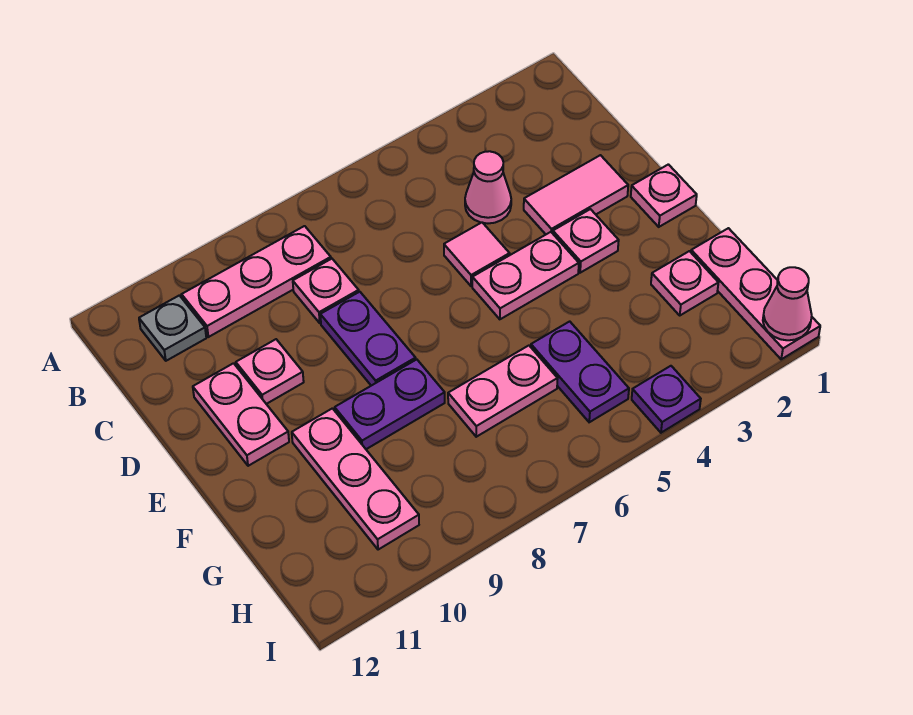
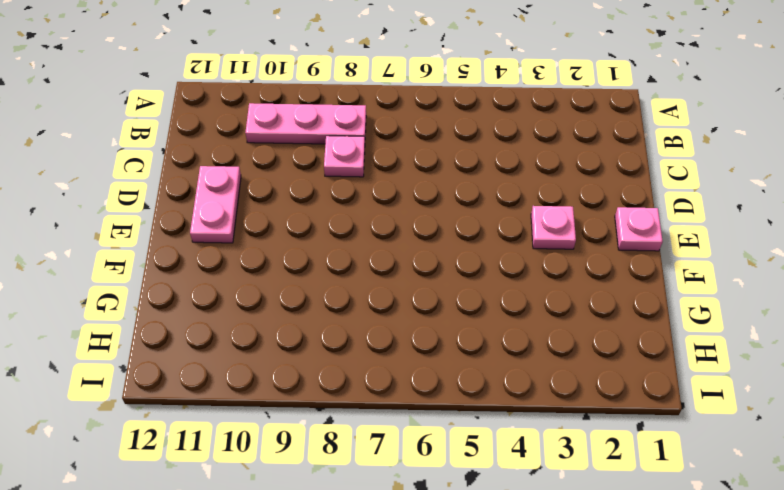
none -> grey plate B11 level 1
none -> pink cone C4 level 1
none -> pink tile D2:D3 level 1

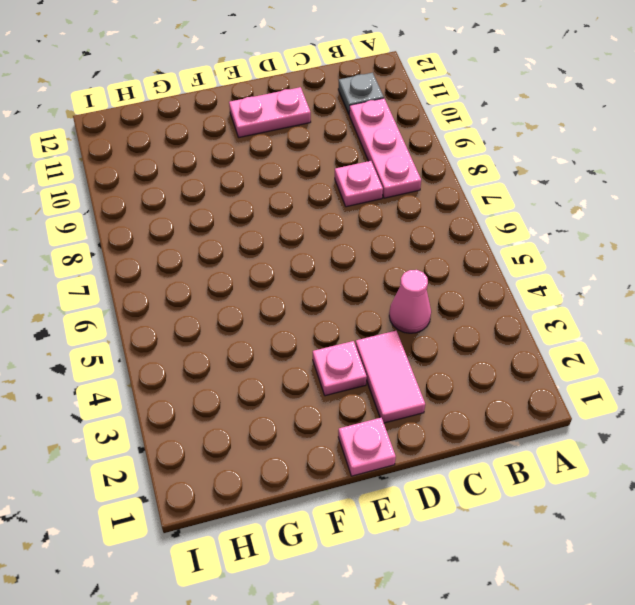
none -> pink tile D5 level 1
none -> purple plate D8:E8 level 1
none -> pink plate D10 level 1

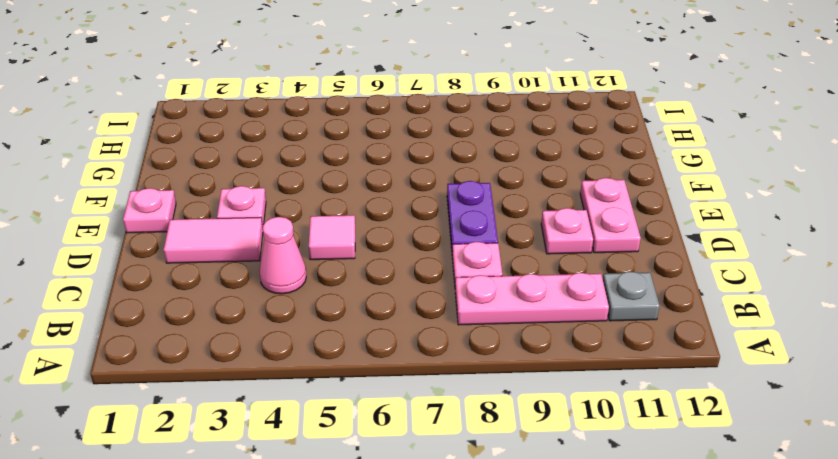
none -> pink plate E4:E5 level 1
none -> purple plate F8:F9 level 1
none -> pink plate F10:H10 level 1

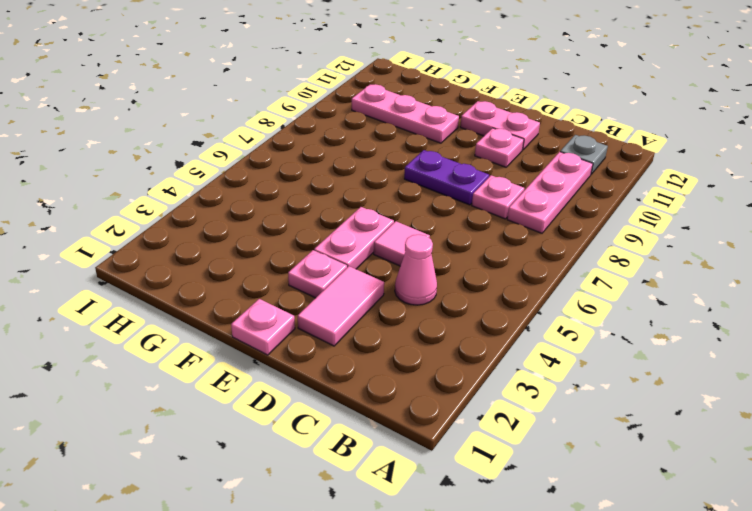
none -> purple plate F8:F9 level 1
none -> pink plate G1:I1 level 1
none -> pink plate G2 level 1

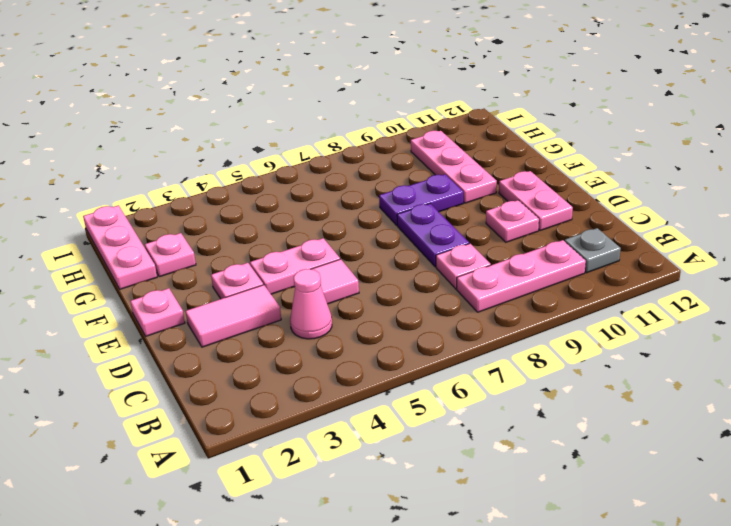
none -> purple plate G5:H5 level 1
none -> pink plate G6:G7 level 1
none -> purple plate I4 level 1

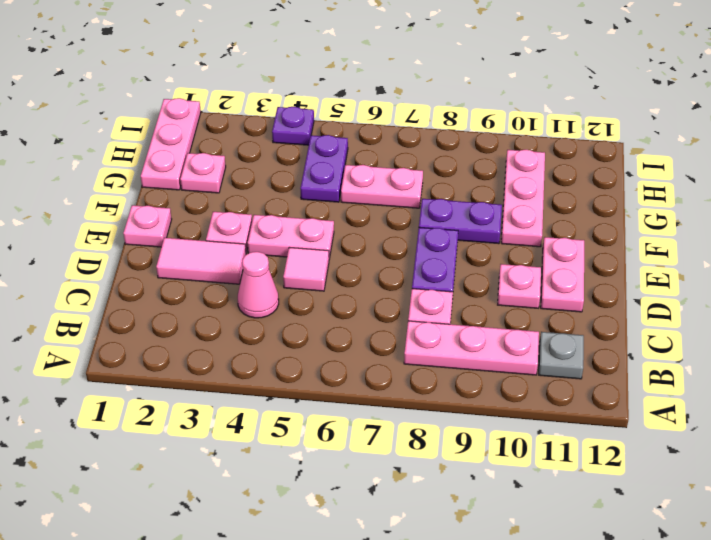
none -> pink cone I1 level 2

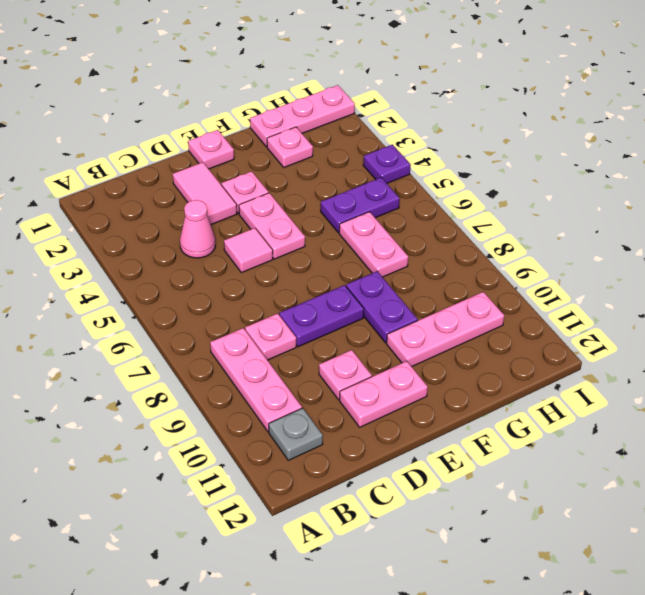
none -> pink cone I1 level 2

